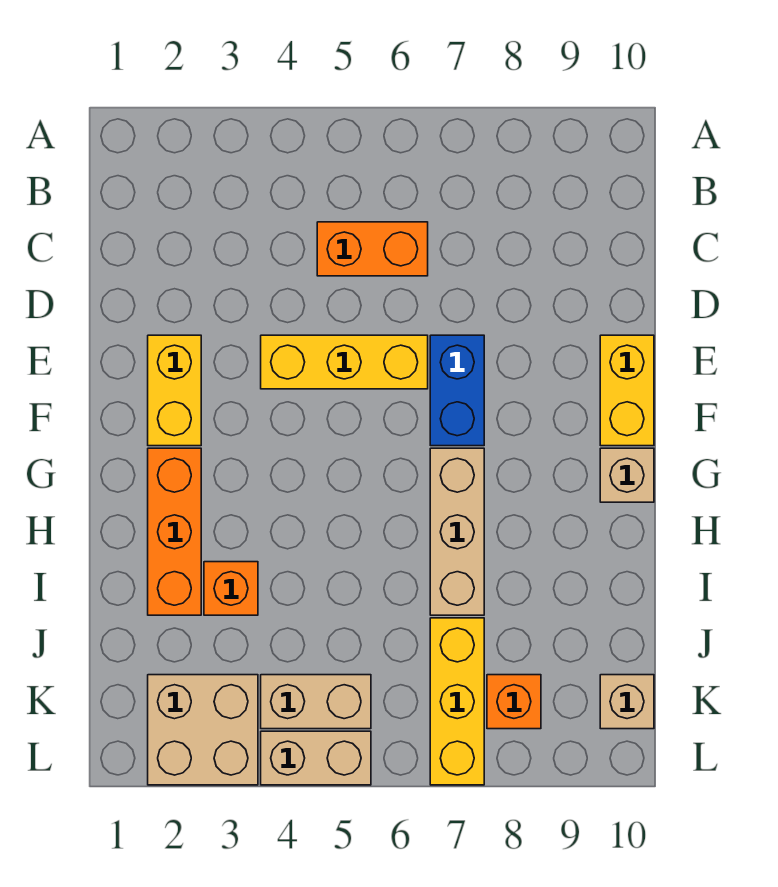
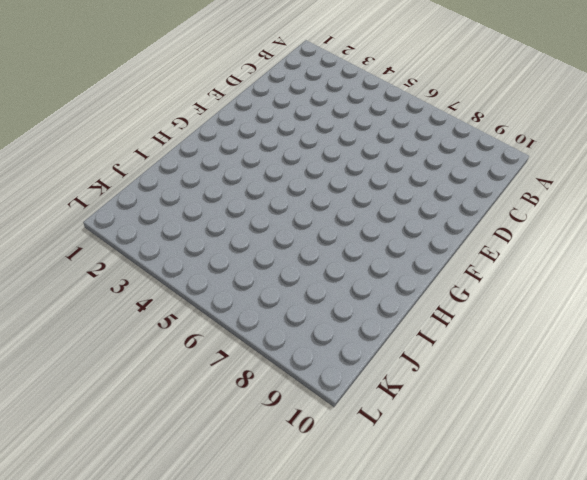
none -> orange brick C5:C6 level 1
none -> yellow brick E2:F2 level 1
none -> yellow brick E4:E6 level 1

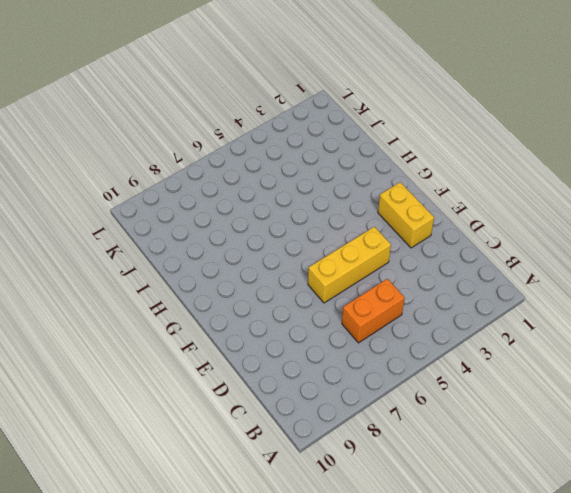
none -> blue brick E7:F7 level 1
none -> yellow brick E10:F10 level 1
none -> orange brick G2:I2 level 1

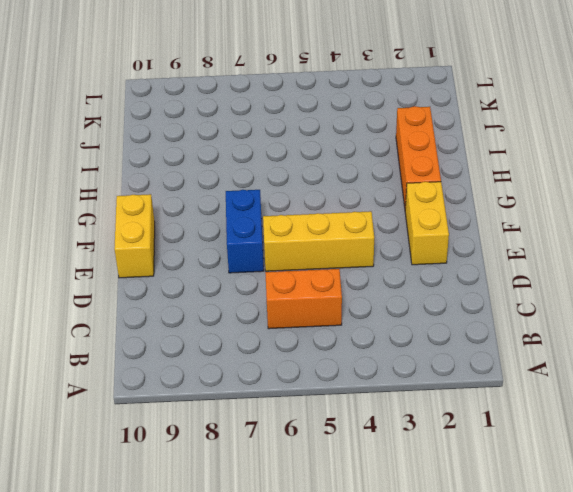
none -> tan brick G7:I7 level 1
none -> tan brick G10 level 1
none -> orange brick I3 level 1

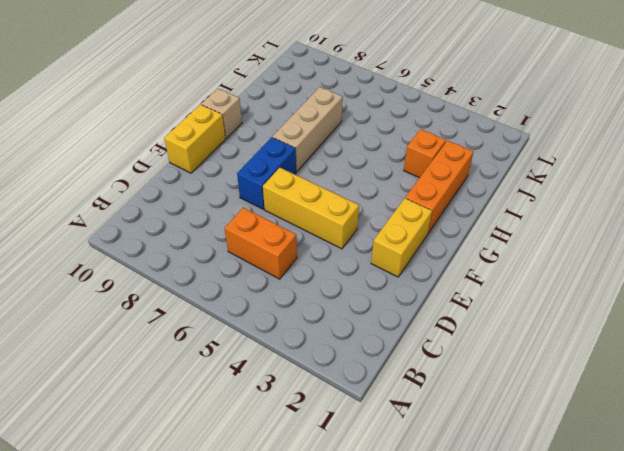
none -> yellow brick J7:L7 level 1
none -> tan brick K2:L3 level 1
none -> tan brick K4:K5 level 1

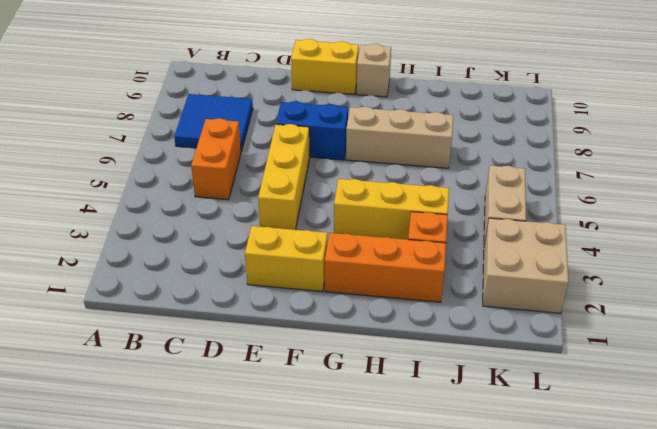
blue tile B7:C8 level 1 -> none
yellow brick G4:I4 level 1 -> yellow brick J7:L7 level 1
none -> orange brick K8 level 1
none -> tan brick K10 level 1
none -> tan brick L4:L5 level 1

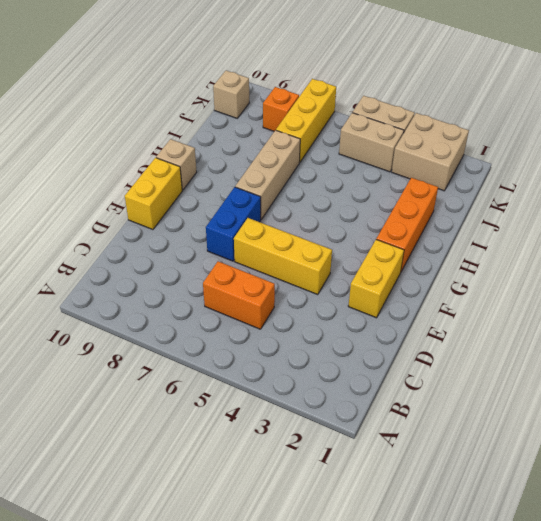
none -> orange brick I3 level 1

